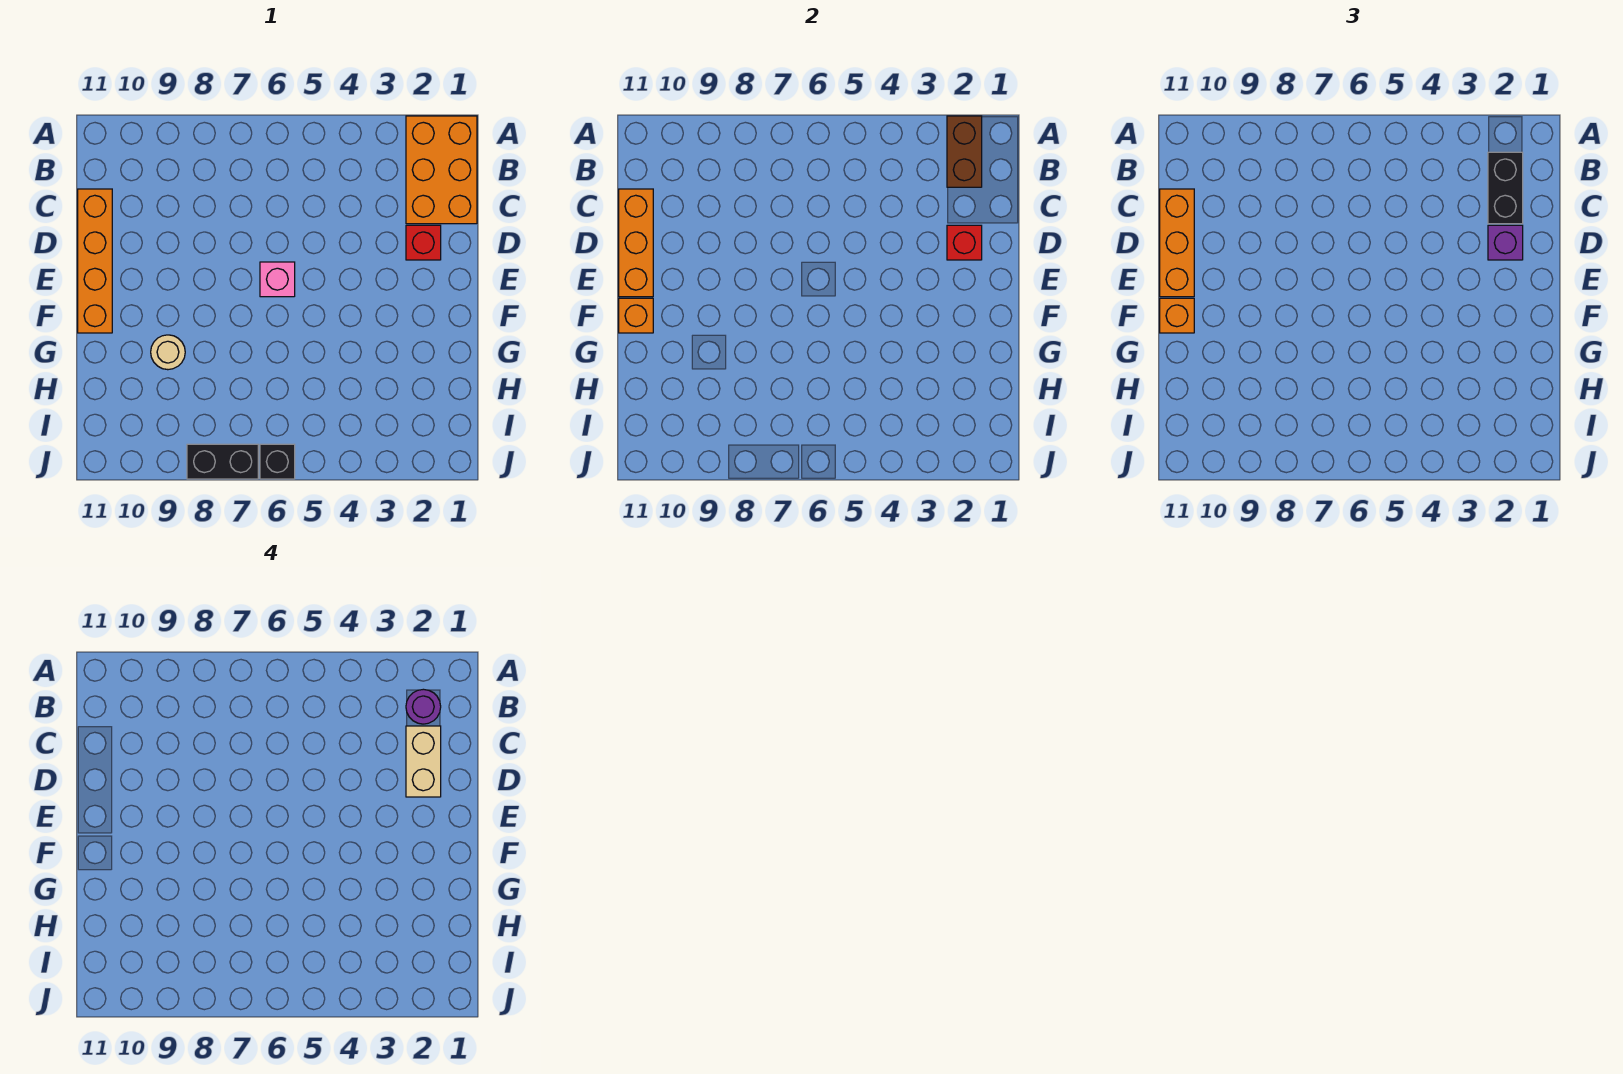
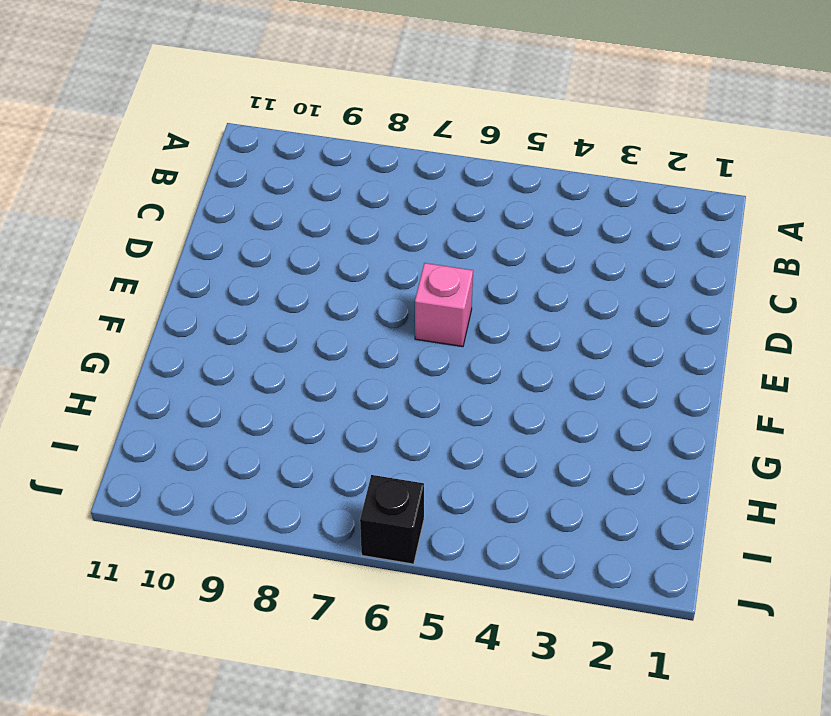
none -> orange brick A1:C2 level 1
none -> orange brick C11:F11 level 1
none -> red brick D2 level 1

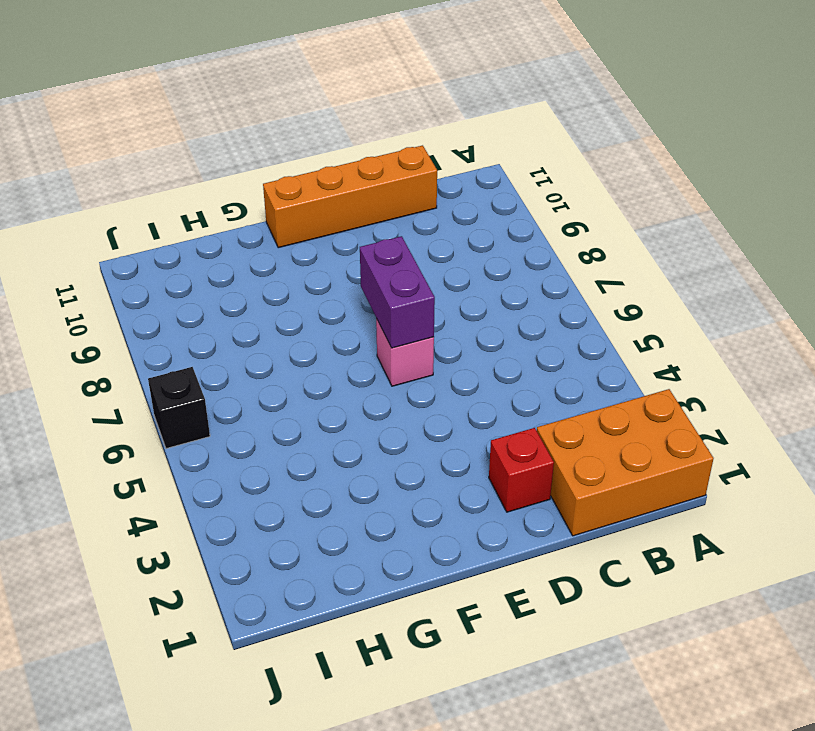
purple brick E6:E7 level 2 -> none
none -> tan round brick G9 level 1
none -> black brick J7:J8 level 1
none -> brown brick A2:B2 level 2

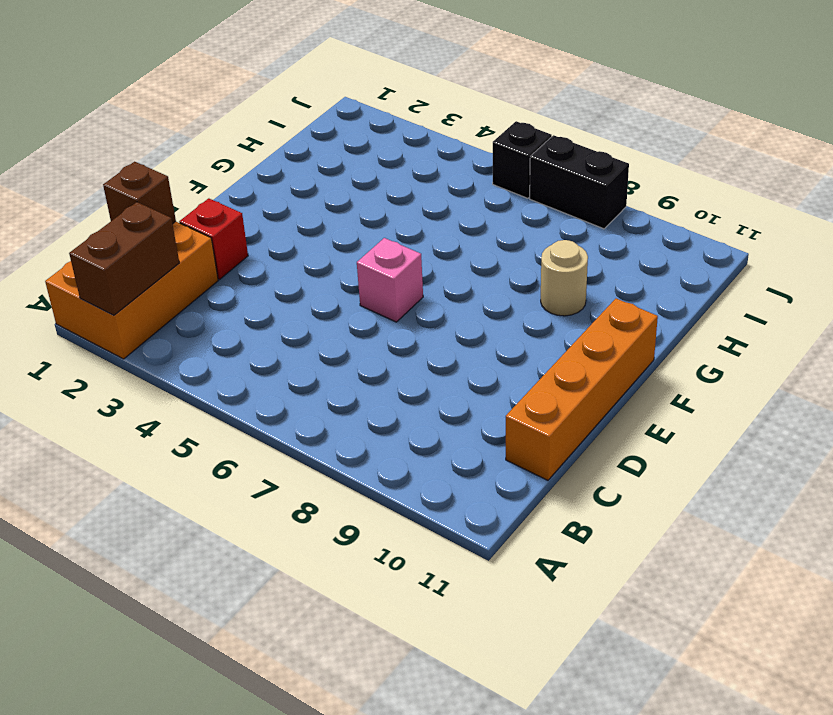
brown brick C1 level 2 -> none
none -> orange brick C11:E11 level 2
none -> red brick D2 level 2
none -> orange brick F11 level 2

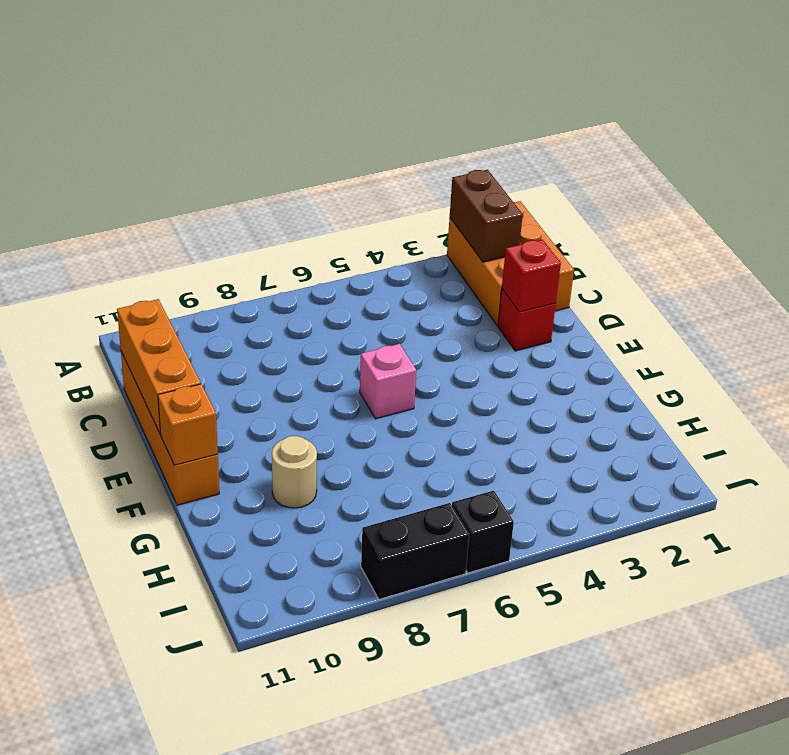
none -> black brick B2:C2 level 3
none -> orange brick C11:E11 level 3
none -> purple brick D2 level 3

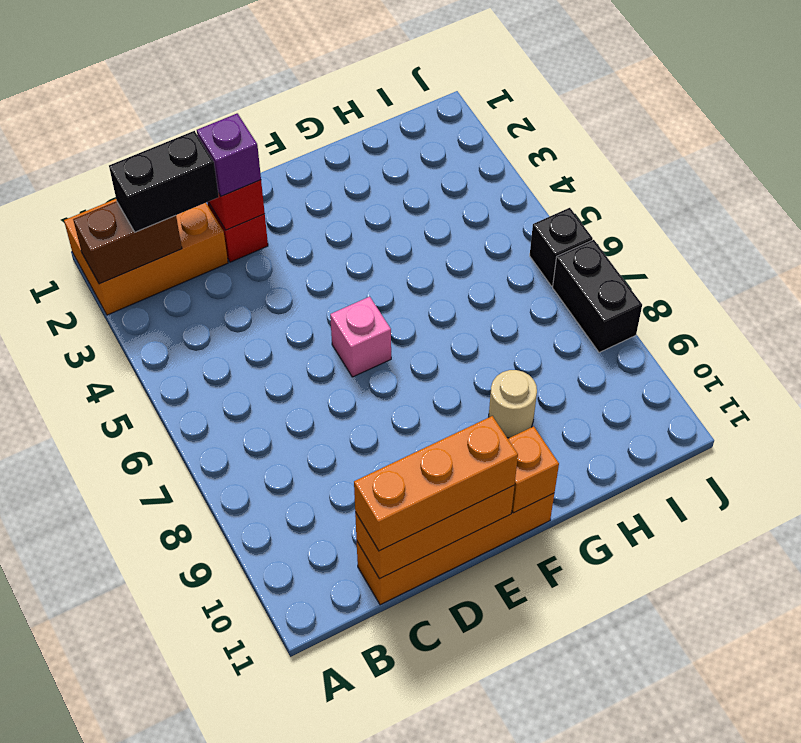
none -> orange brick F11 level 3
none -> purple round brick B2 level 4
none -> tan brick C2:D2 level 4

